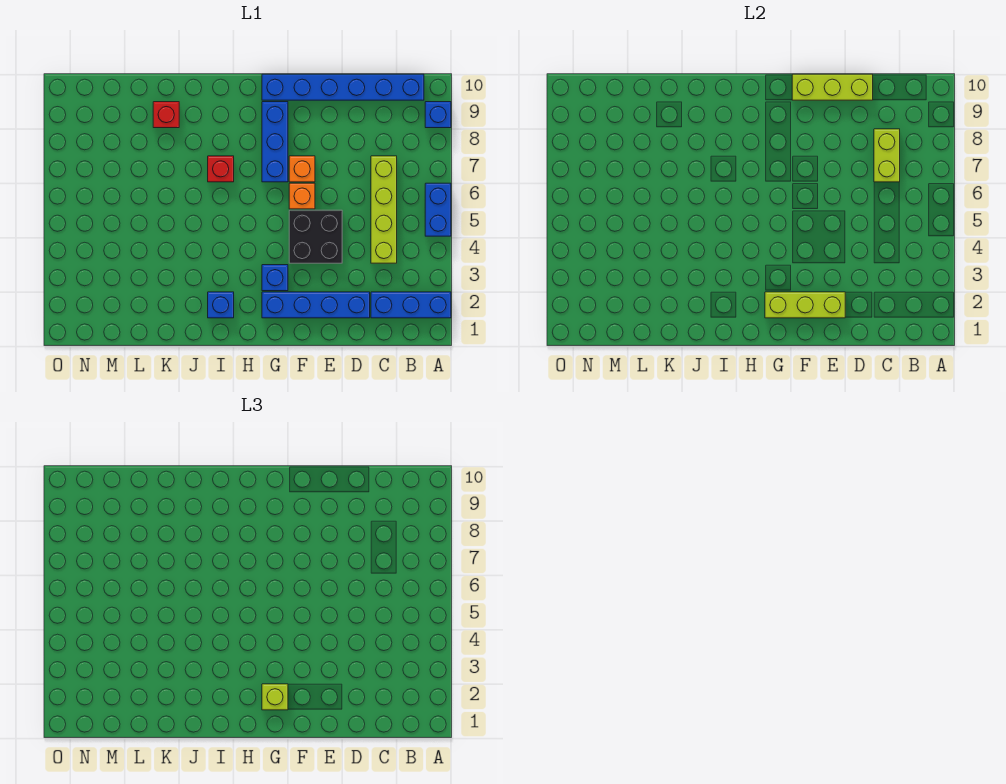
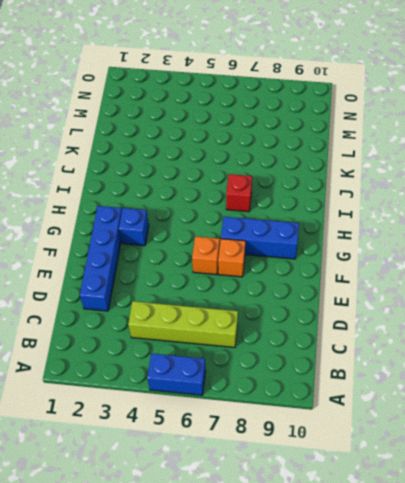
none -> blue brick A2:C2 level 1
none -> blue brick A9 level 1
none -> blue brick B10:G10 level 1

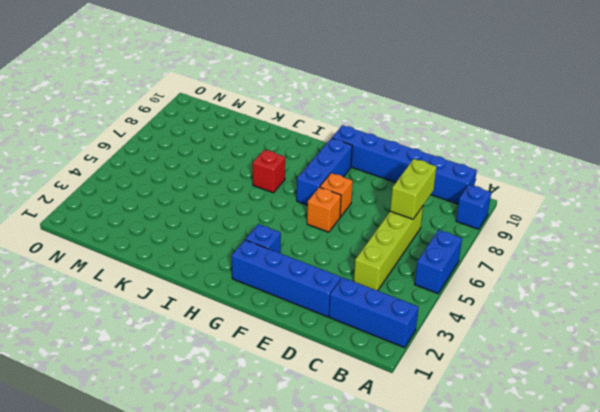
none -> black brick E4:F5 level 1
none -> blue brick I2 level 1
none -> red brick K9 level 1

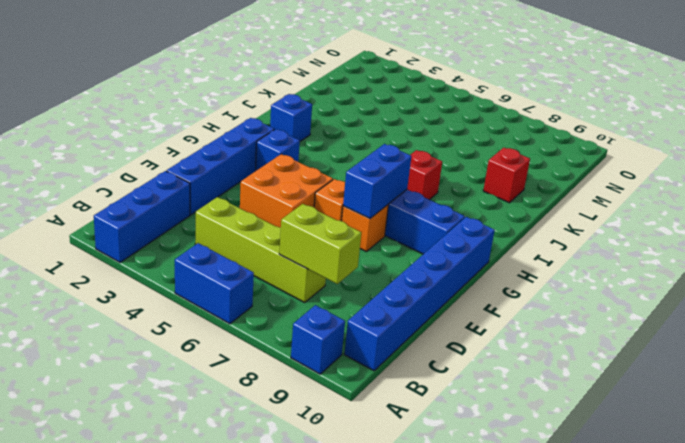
orange brick E4:F5 level 1 -> black brick E4:F5 level 1
blue brick F7:G7 level 2 -> none
none -> lime brick D10:F10 level 2
none -> lime brick E2:G2 level 2
none -> lime brick G2 level 3

